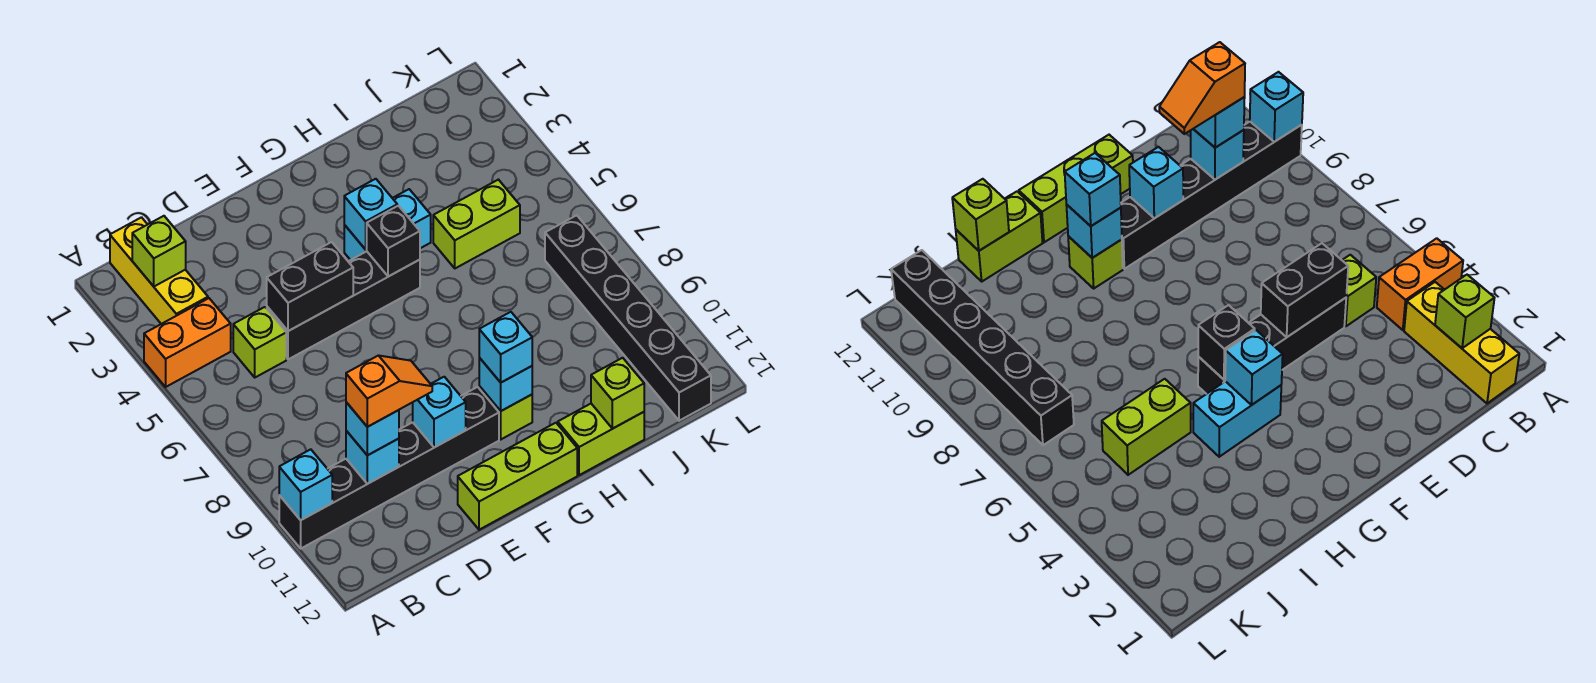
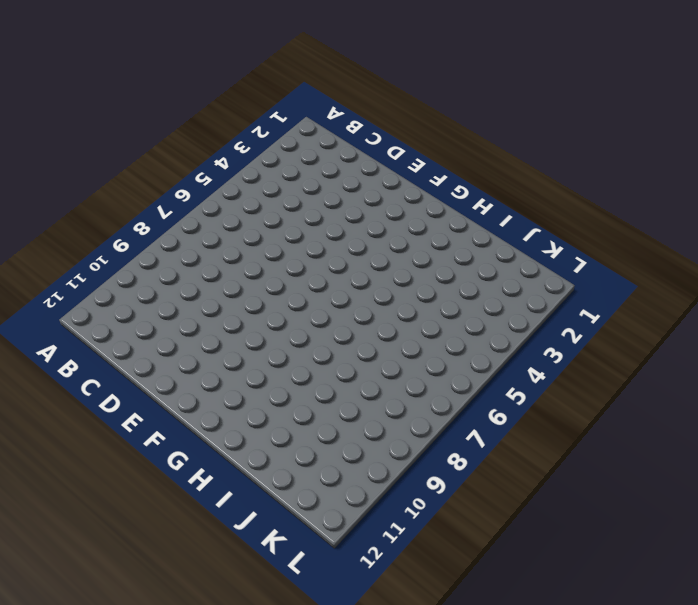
none -> orange brick A4:B4 level 1
none -> black brick A10:F10 level 1
none -> yellow brick B1:B3 level 1

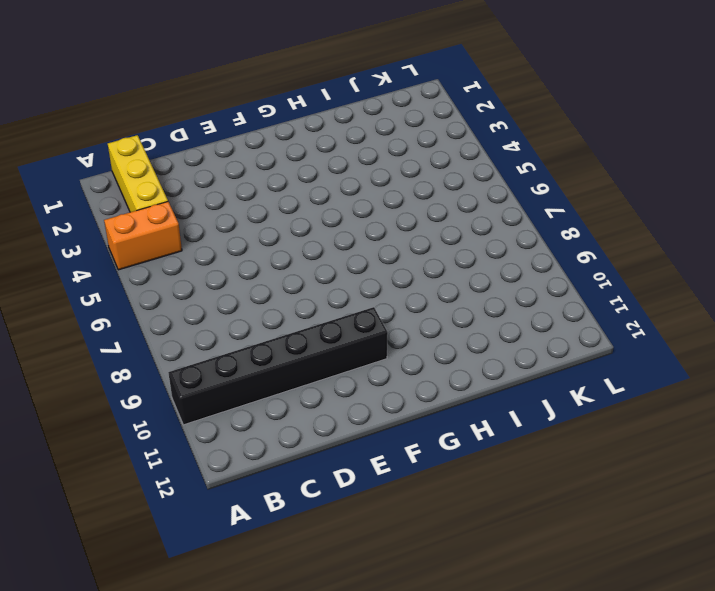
none -> lime brick C5 level 1
none -> black brick D5:G5 level 1
none -> lime brick E12:G12 level 1

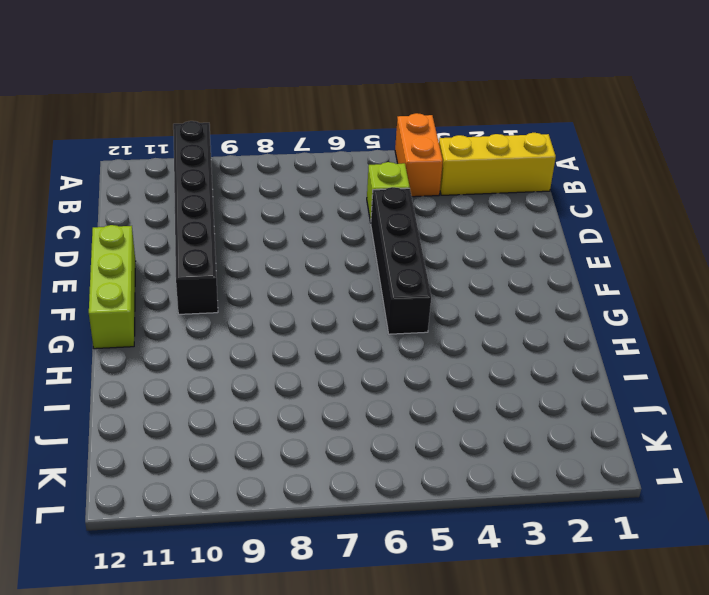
none -> cyan brick G4:H4 level 1
none -> lime brick G10 level 1
none -> lime brick H12:I12 level 1

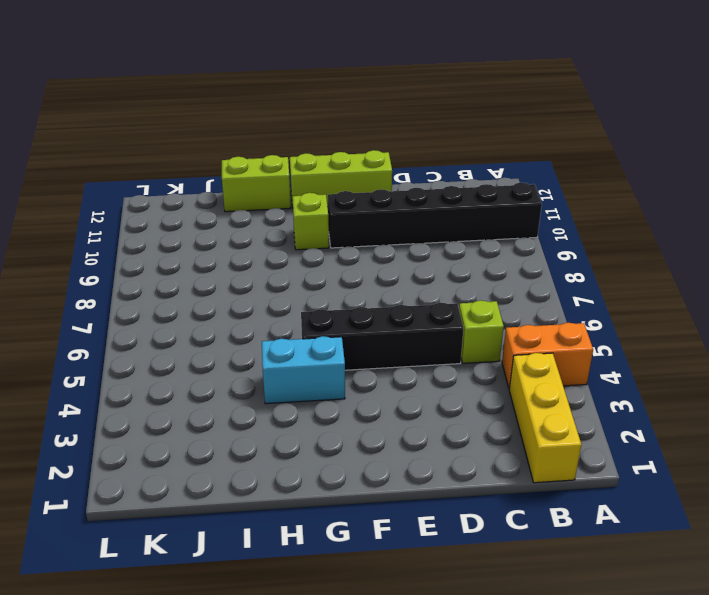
none -> lime brick I5:J5 level 1
none -> black brick K7:K12 level 1
none -> cyan brick A10 level 2

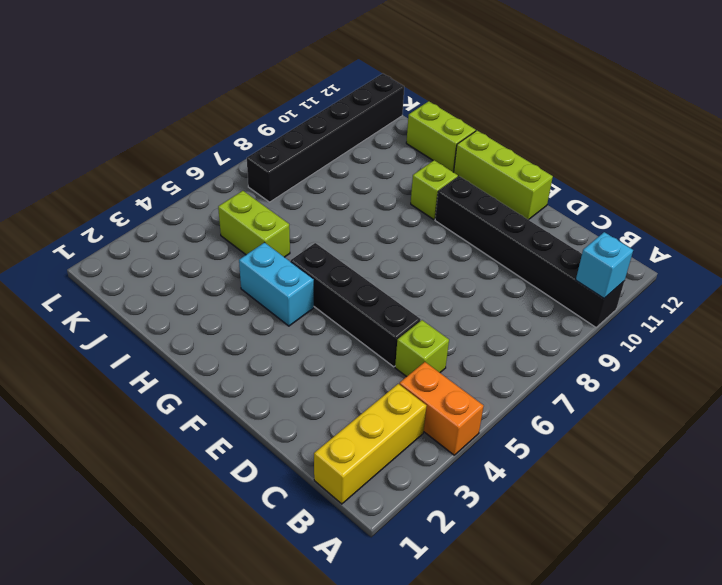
none -> lime brick B2 level 2
none -> cyan brick C10 level 2
none -> black brick D5:E5 level 2

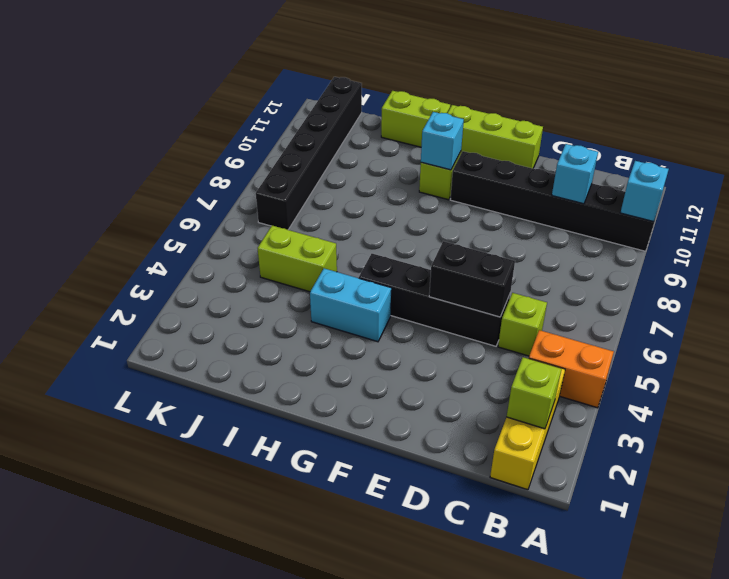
none -> cyan brick E10 level 2
none -> cyan brick G4 level 2
none -> black brick G5 level 2

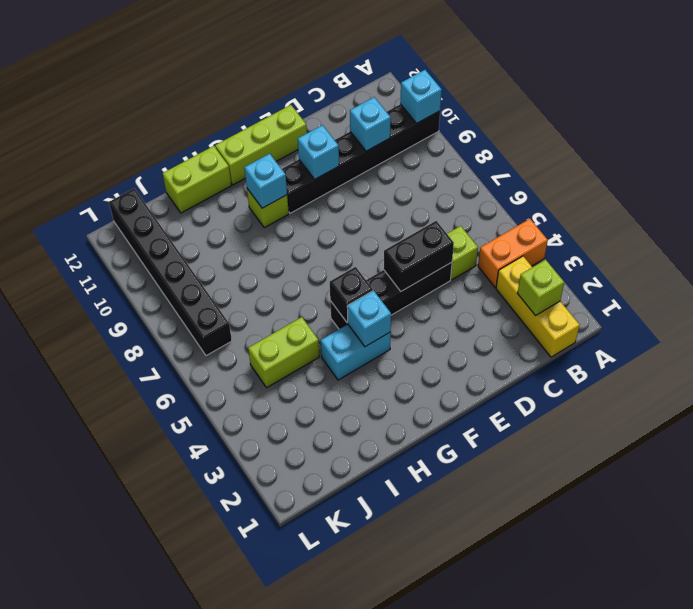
none -> lime brick I12 level 2
none -> cyan brick C10 level 3
none -> cyan brick G10 level 3

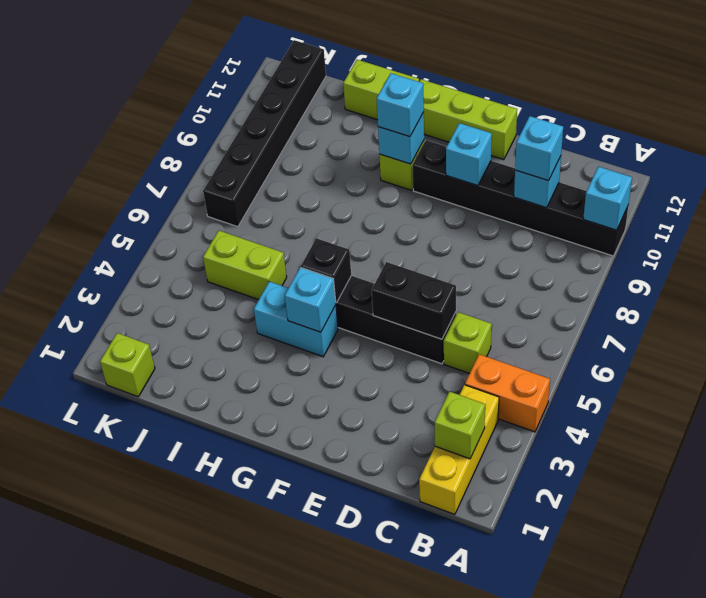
lime brick K1 level 1 -> lime brick I12 level 2
none -> orange slope C10:D10 level 4 top C

